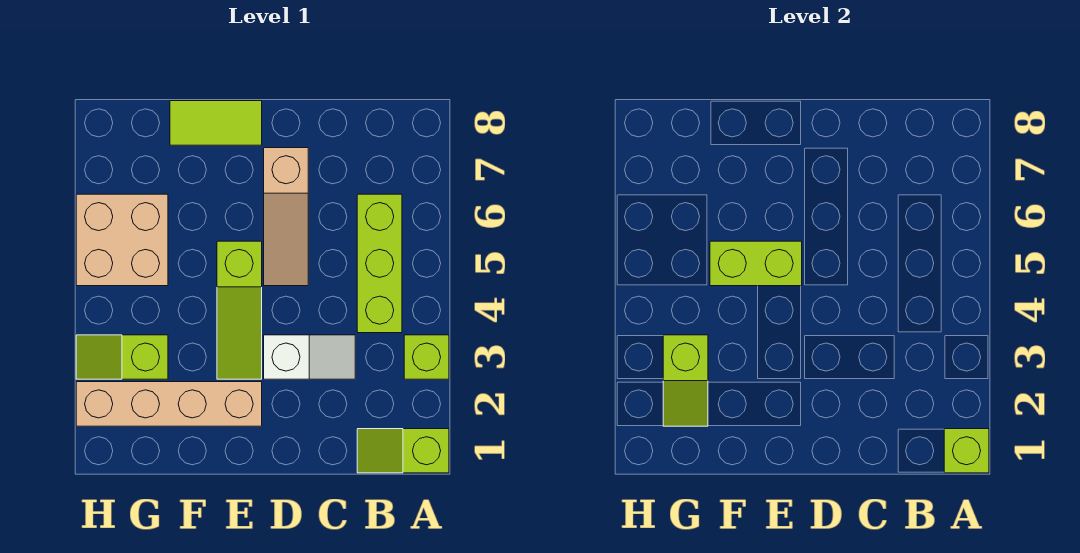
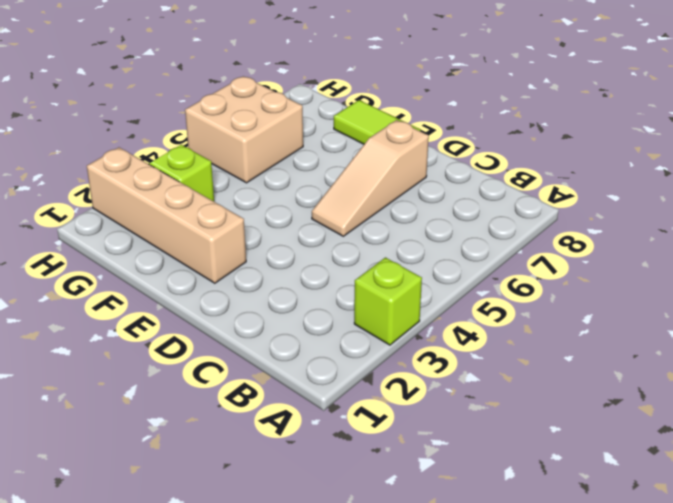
none -> lime slope A1:B1 level 1 top A
none -> lime brick B4:B6 level 1
none -> white slope C3:D3 level 1 top D

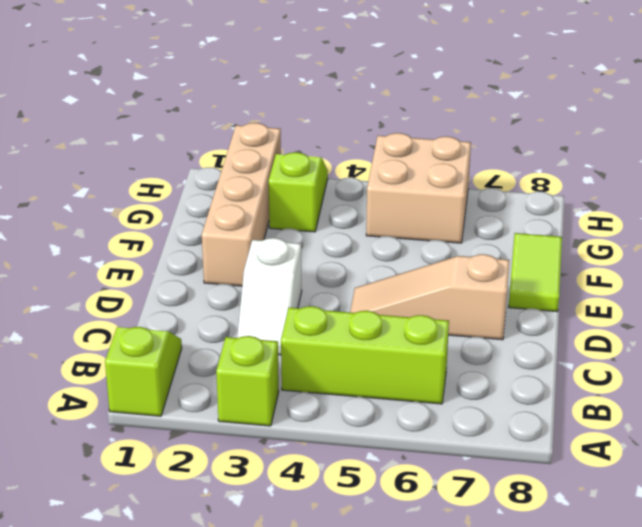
none -> lime slope E3:E5 level 1 top 5
none -> lime brick A1 level 2
none -> lime brick E5:F5 level 2

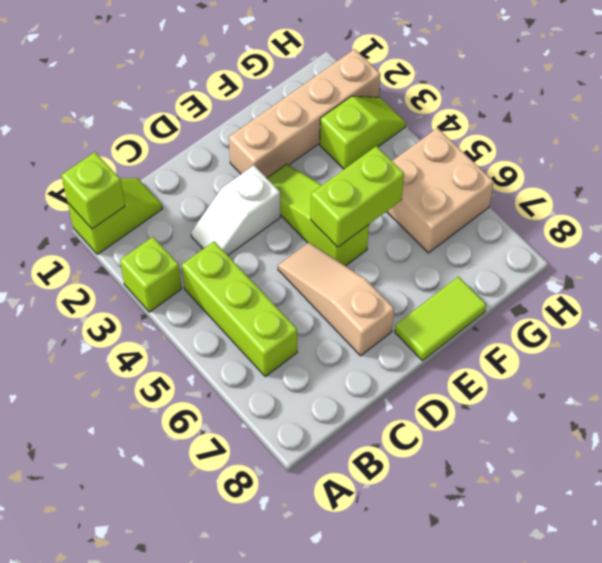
none -> lime slope G2:G3 level 2 top 3

